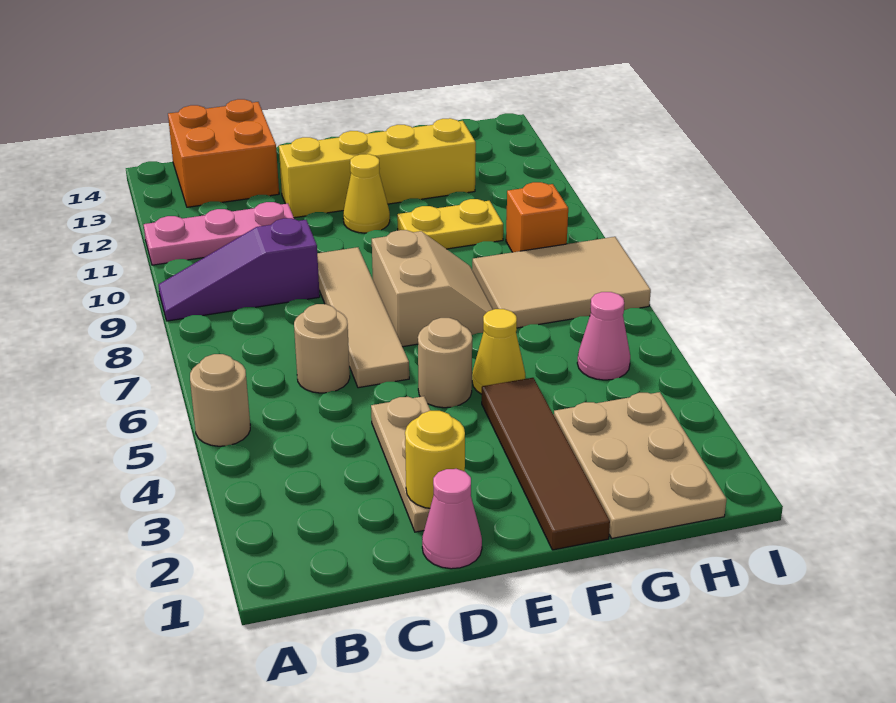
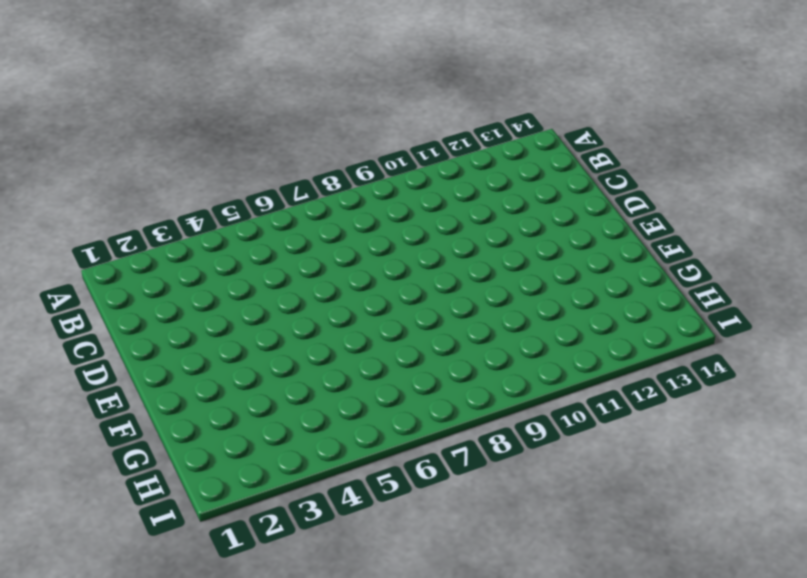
none -> tan round brick A5 level 1
none -> purple slope A9:C9 level 1 top C
none -> pink plate A11:C11 level 1

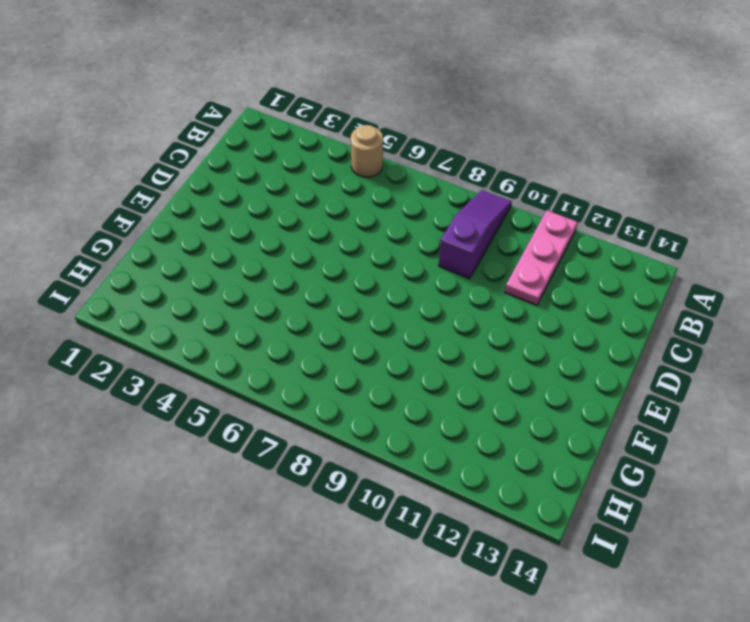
none -> orange brick B13:C14 level 1
none -> tan round brick C6 level 1
none -> pink cone D1 level 1

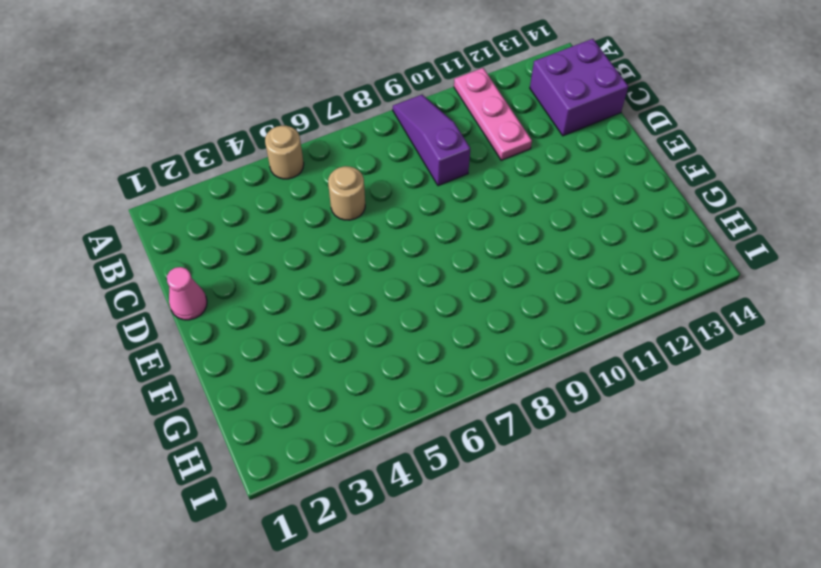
purple brick B13:C14 level 1 -> orange brick B13:C14 level 1
none -> tan plate D2:D4 level 1
none -> tan tile D6:D9 level 1
none -> yellow brick D12:G12 level 1

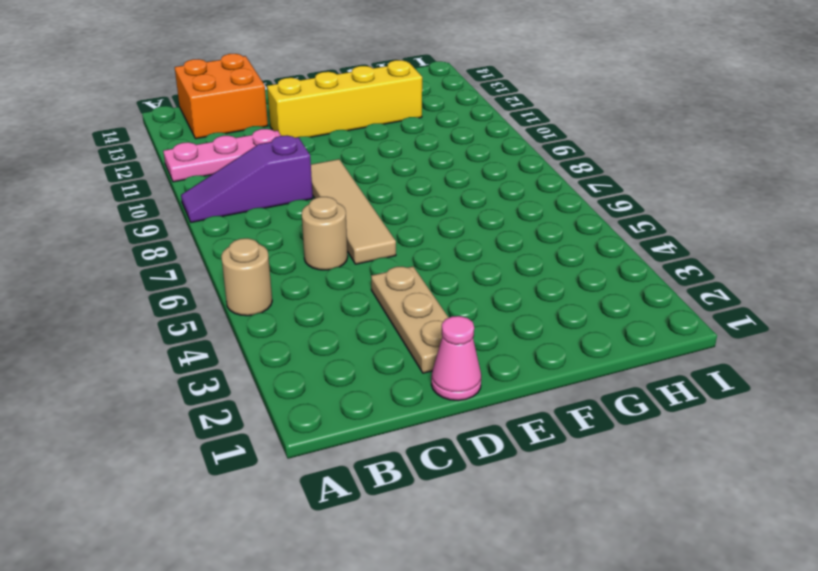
none -> tan round brick E5 level 1
none -> tan slope E7:F8 level 1 top E
none -> yellow cone E11 level 1

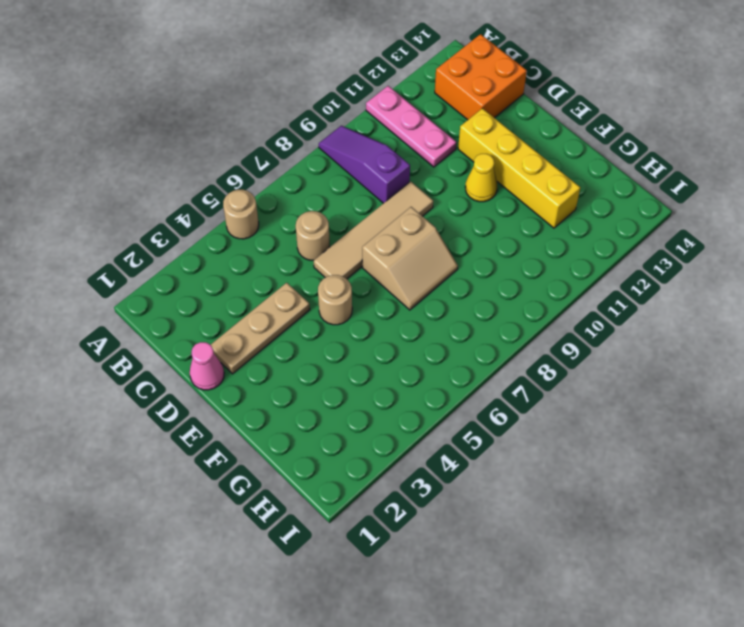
none -> brown tile F1:F4 level 1
none -> yellow cone F5 level 1
none -> yellow plate F10:G10 level 1

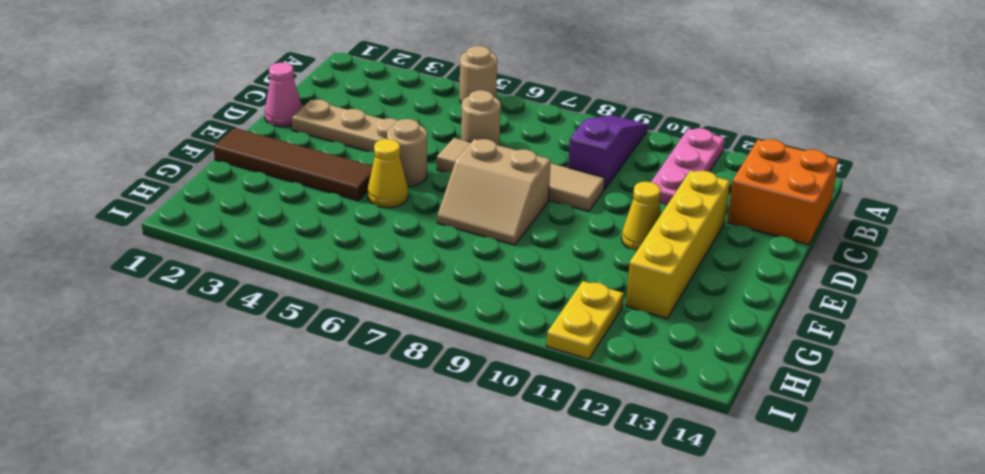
yellow plate H11:I11 level 1 -> yellow plate F10:G10 level 1
none -> tan plate G1:H3 level 1
none -> tan tile G7:I8 level 1
none -> pink cone H5 level 1

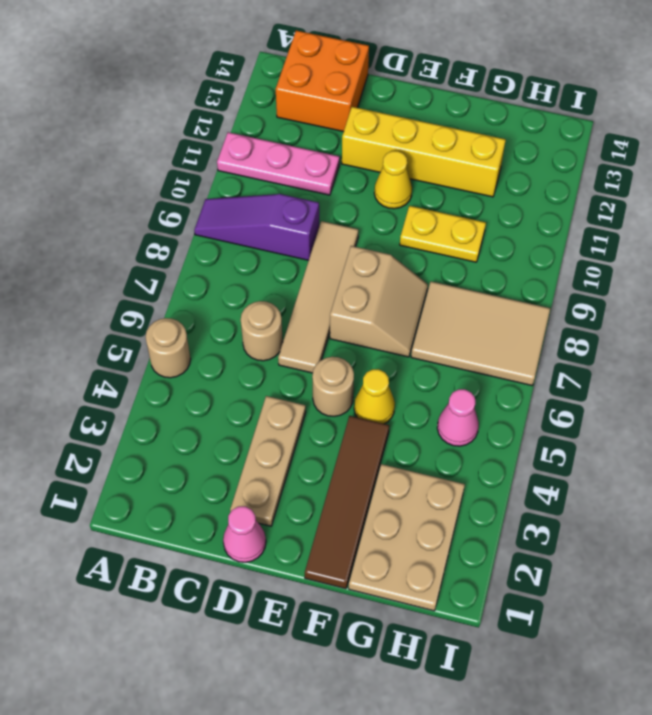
none -> orange brick H9 level 1
none -> yellow round brick D2 level 2

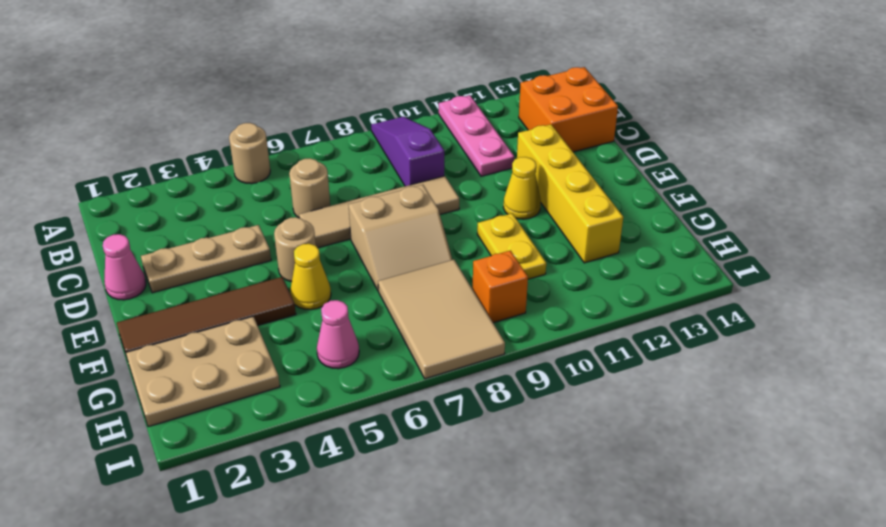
none -> yellow round brick D2 level 2

